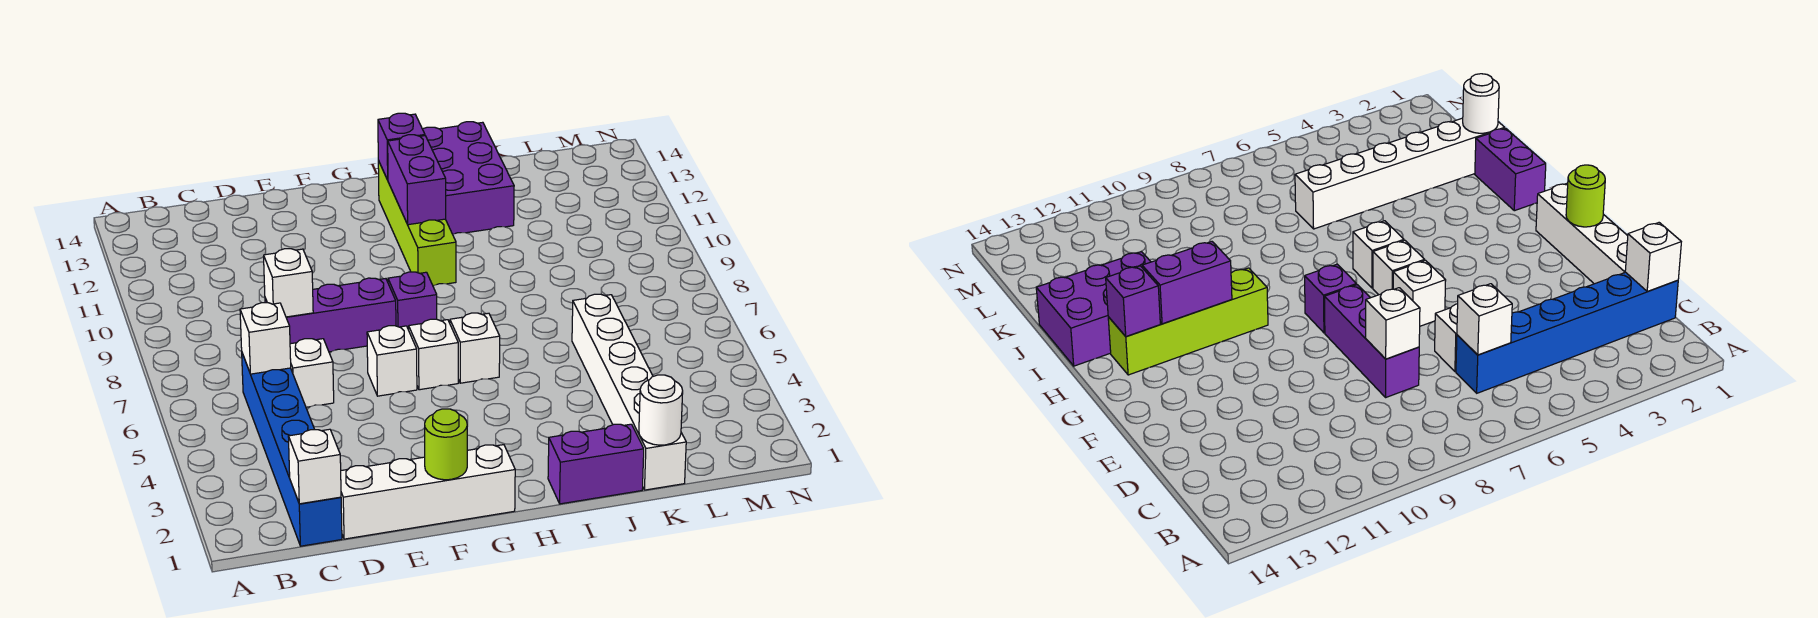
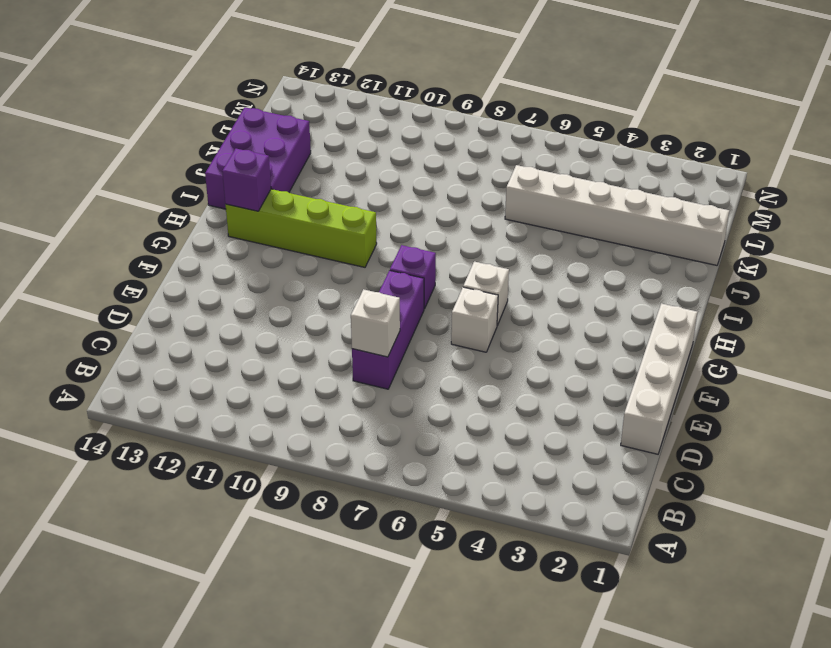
purple brick I13:K14 level 1 -> purple brick I12:J14 level 1
none -> blue brick C1:C6 level 1
none -> white brick D6 level 1
none -> white brick H6 level 1

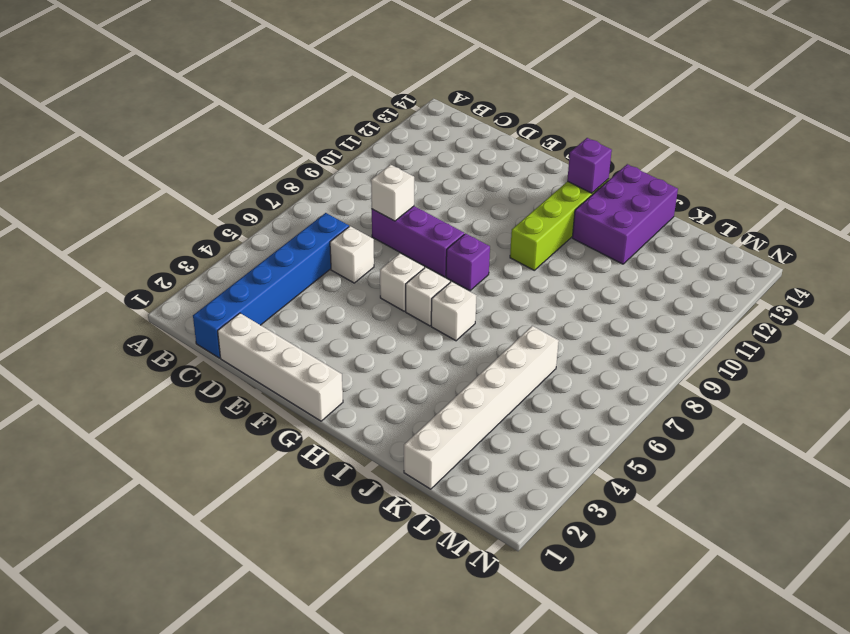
none -> purple brick I1:J1 level 1
none -> white brick C1 level 2
none -> white brick C6 level 2

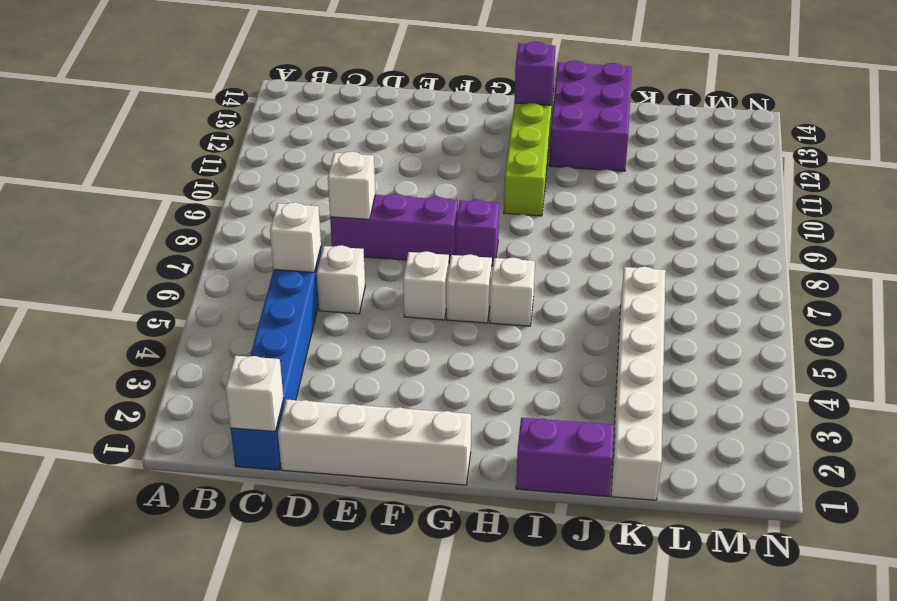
none -> lime round brick F1 level 2
none -> purple brick H11:H12 level 2
none -> white round brick K1 level 2

